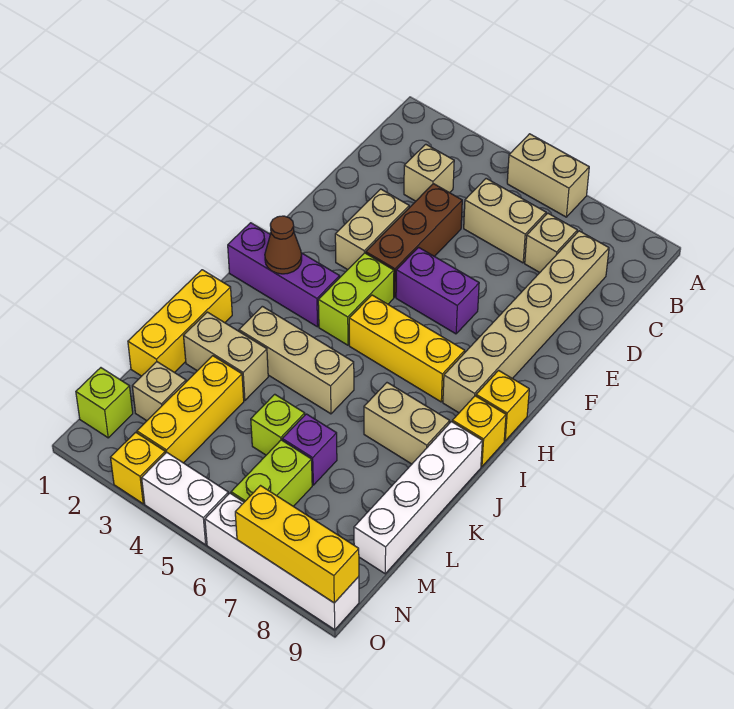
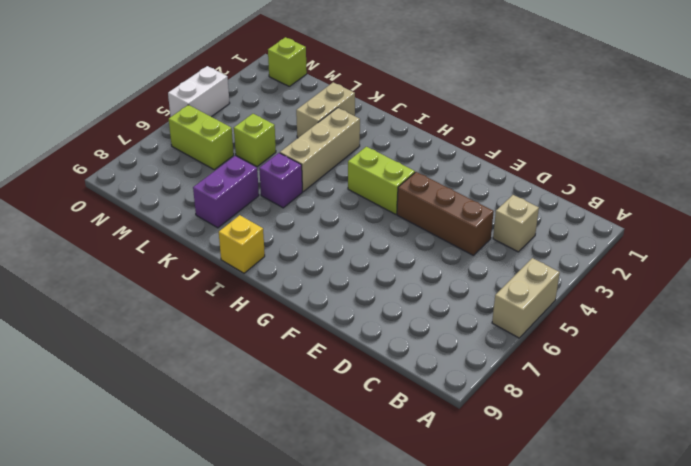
purple brick J6 level 1 -> purple brick L6 level 1
purple brick K7:K8 level 1 -> purple brick F5:F6 level 1
none -> tan brick C5:C6 level 1
none -> tan brick C7 level 1
none -> tan brick C8:H8 level 1

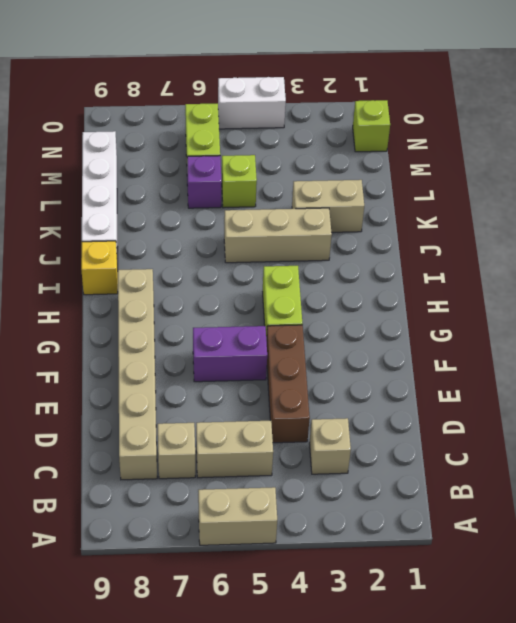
none -> tan brick E3:F3 level 1
none -> purple brick H1:H3 level 1
none -> yellow brick H5:H7 level 1

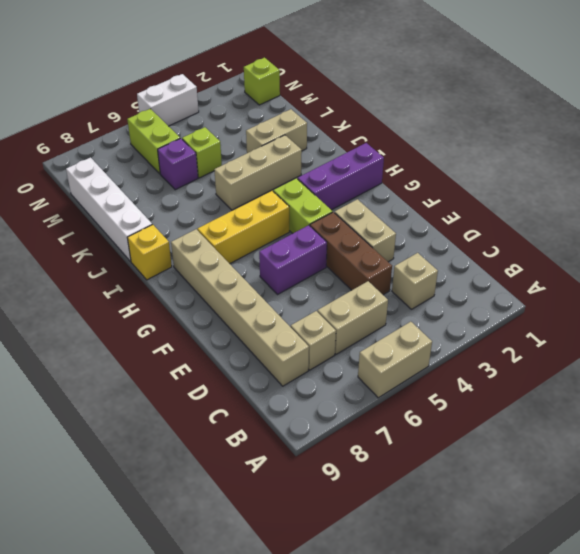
none -> yellow brick H9 level 1
none -> yellow brick J1:L1 level 1
none -> tan brick J7:J8 level 1

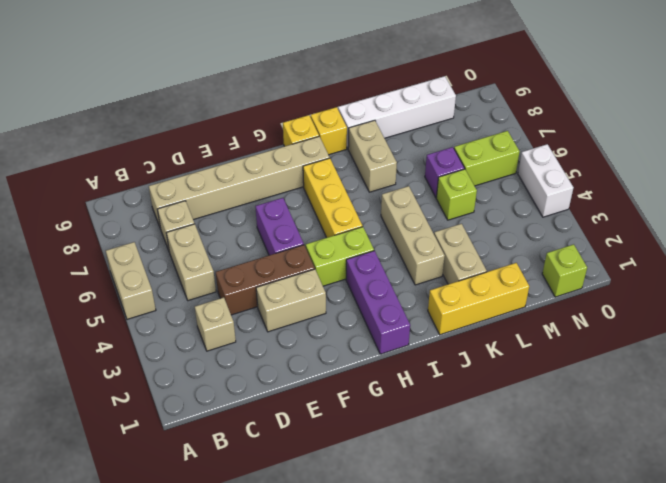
none -> yellow brick L3:N3 level 1
none -> tan brick M2 level 1
none -> yellow brick O3 level 1

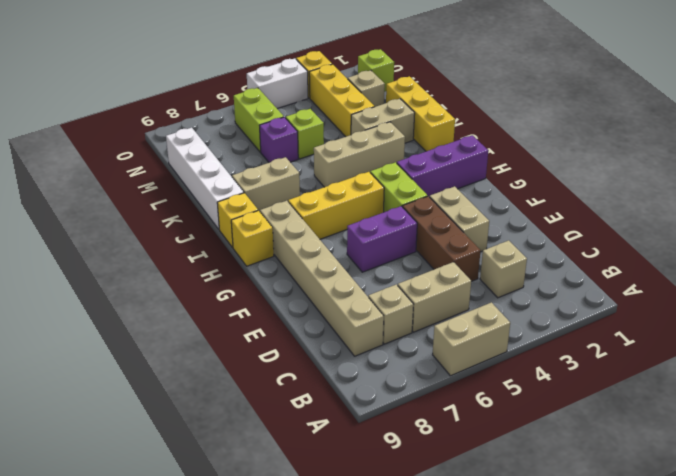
none -> white brick O6:O9 level 1
none -> brown cone H2 level 2
none -> yellow brick O7:O9 level 2

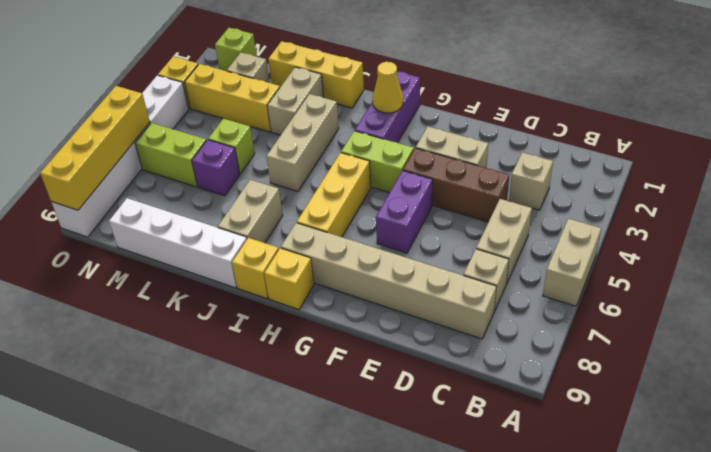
yellow cone H2 level 2 -> brown cone H2 level 2
yellow brick O6:O9 level 2 -> yellow brick O7:O9 level 2

